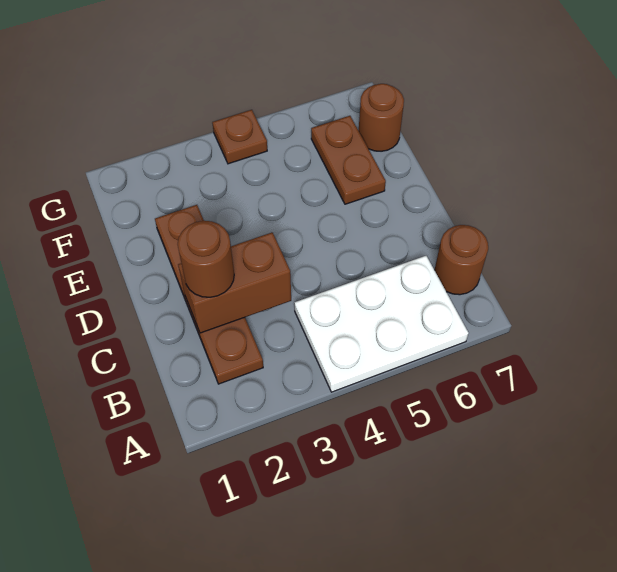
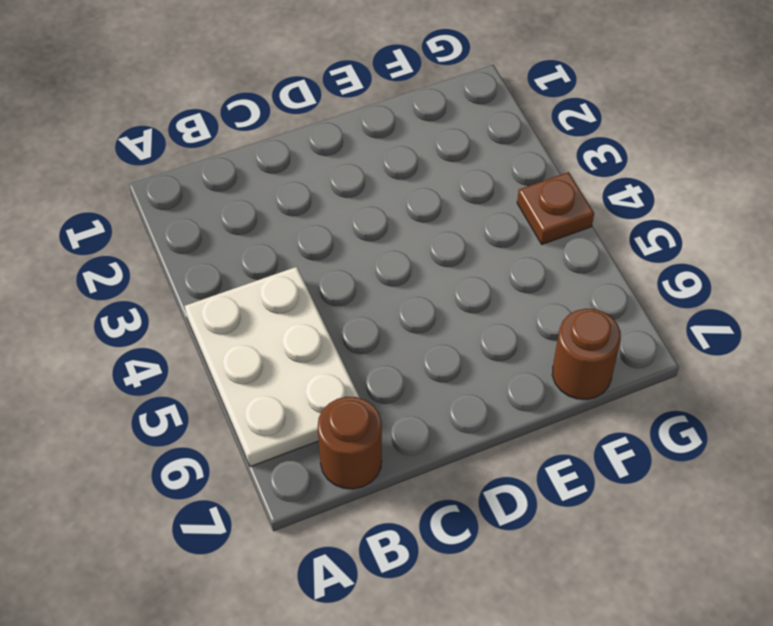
none -> brown plate B2:E2 level 1
none -> brown plate E6:F6 level 1

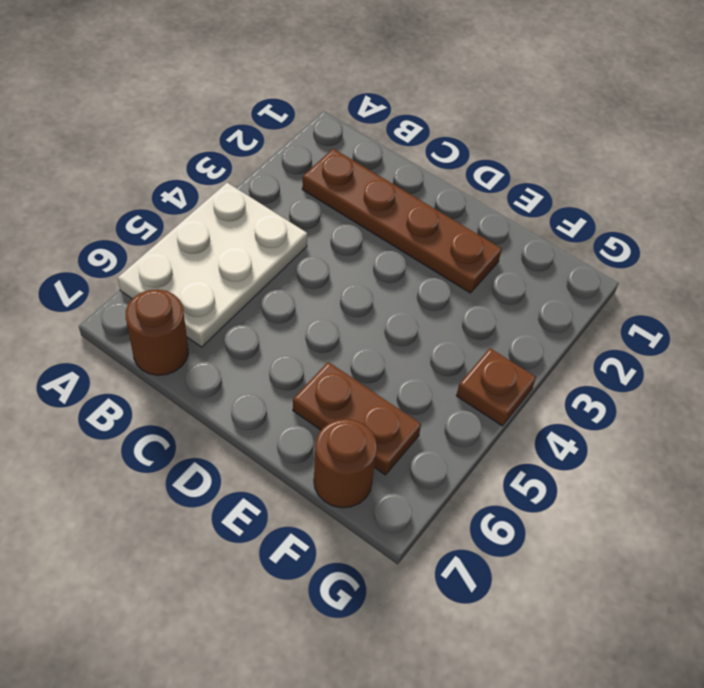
none -> brown brick C2:C3 level 2
none -> brown round brick C2 level 3

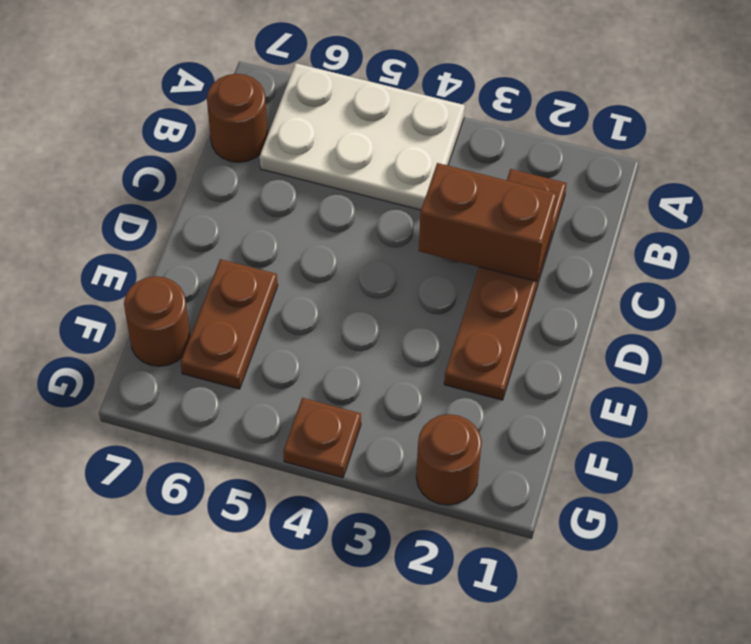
brown round brick G2 level 1 -> brown round brick C2 level 3

